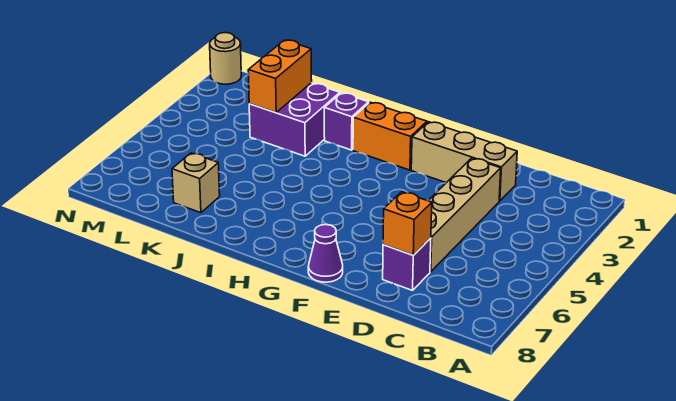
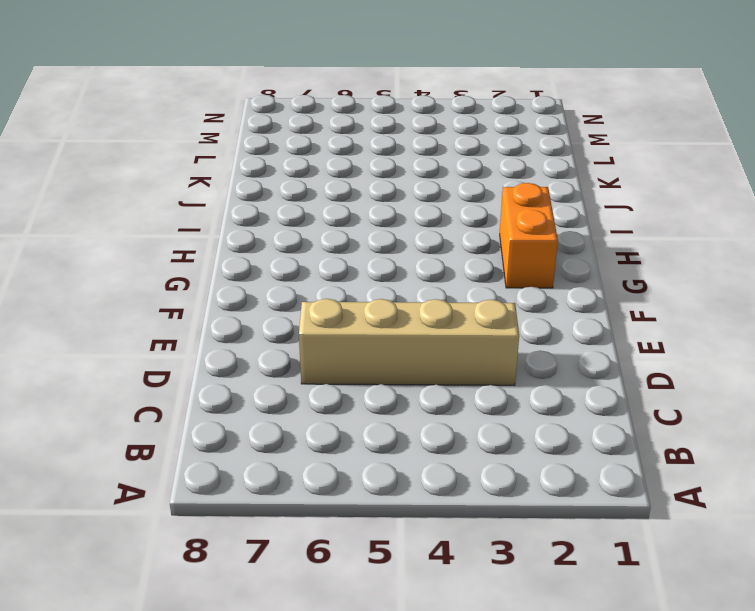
none -> tan brick D2:F2 level 1
none -> purple brick D7 level 1

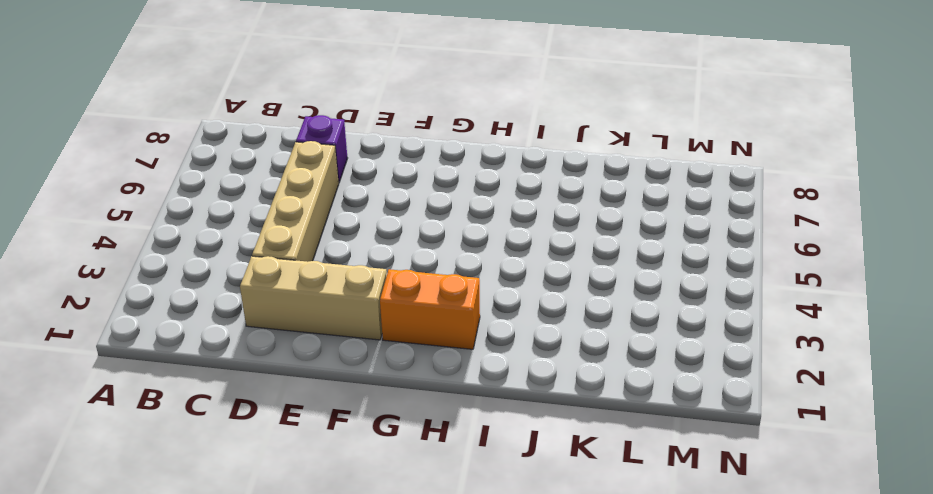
none -> purple cone F8 level 1
none -> purple brick I2 level 1

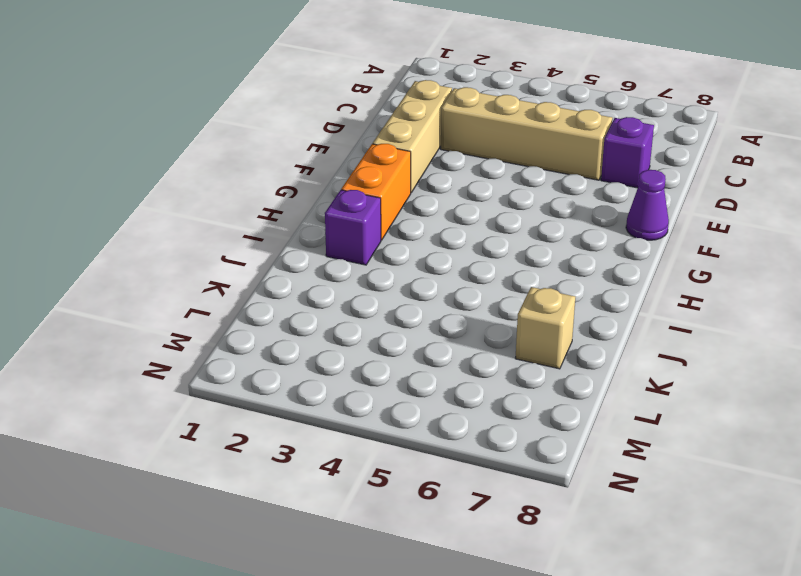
none -> purple brick J2:K3 level 1
none -> tan round brick N1 level 1

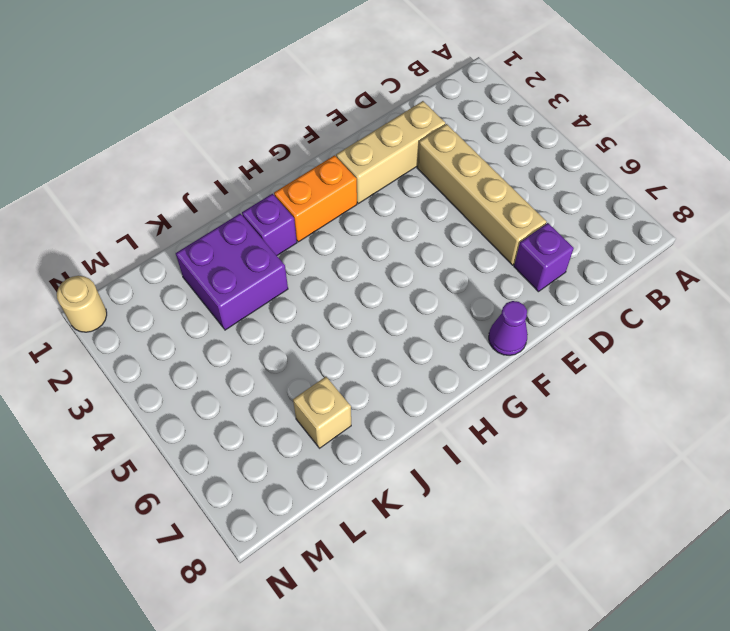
none -> orange brick D7 level 2
none -> orange brick K2:K3 level 2

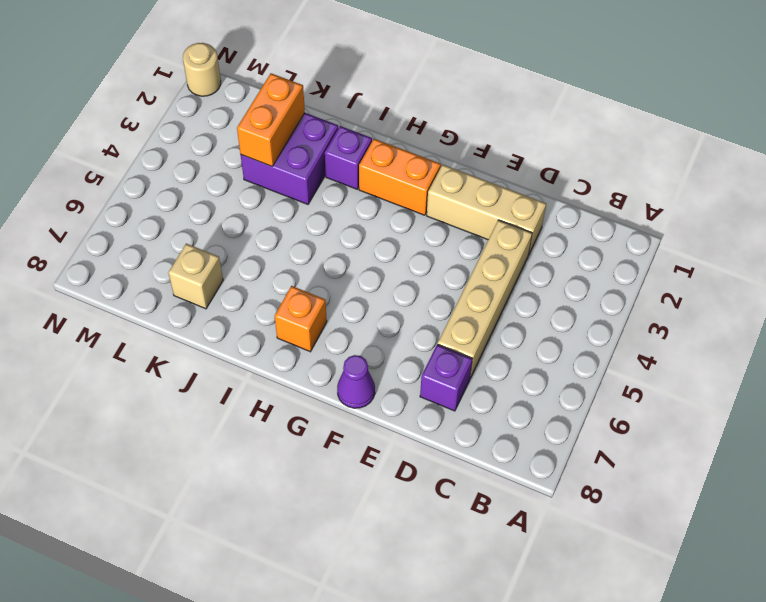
orange brick H7 level 1 -> orange brick D7 level 2

